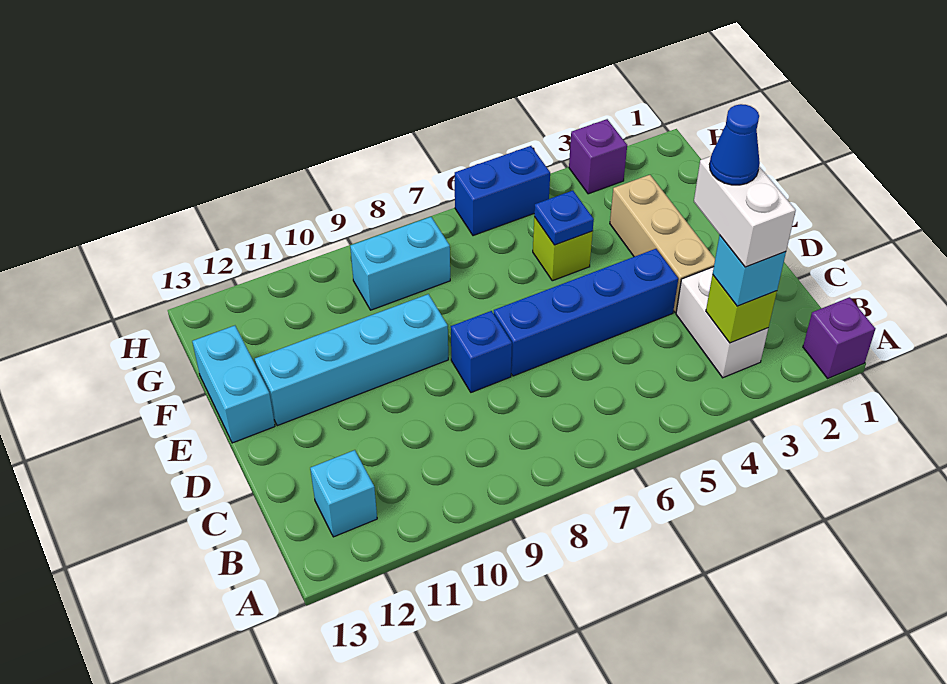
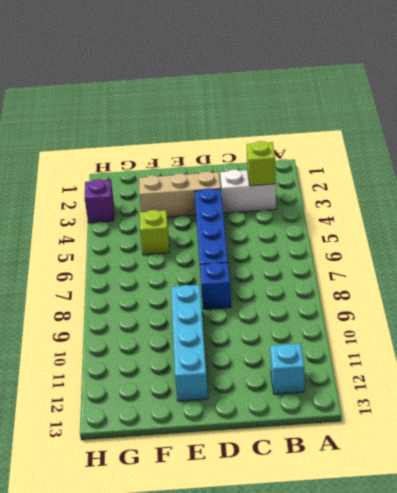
none -> purple brick A1 level 1
none -> cyan brick E13:F13 level 1
none -> cyan brick G8:G9 level 1

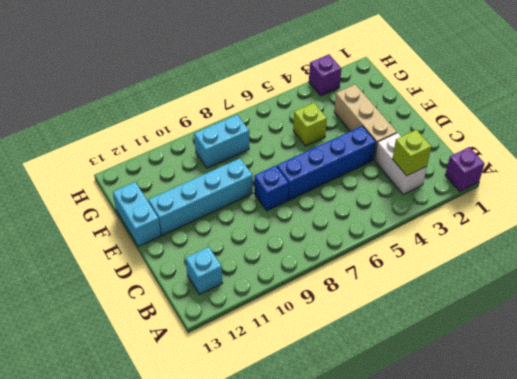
none -> blue brick H5:H6 level 1
none -> blue plate F5 level 2
none -> cyan brick B3 level 3

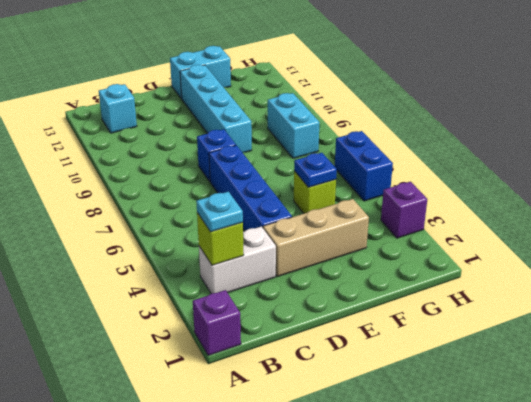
cyan plate B3 level 3 -> cyan brick B3 level 3
none -> white brick B3:C3 level 4
none -> blue cone C3 level 5

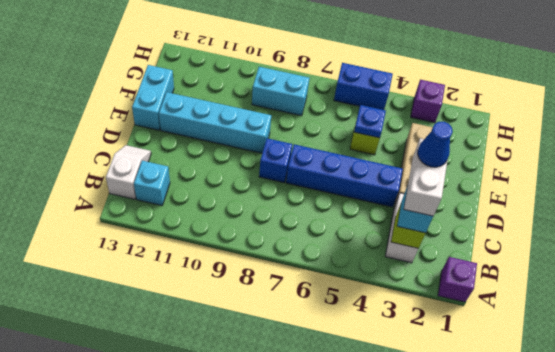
white slope B13:C13 level 1 top B -> none

